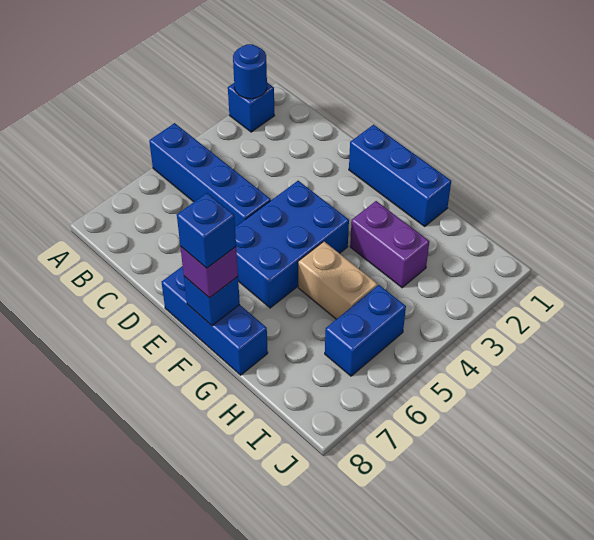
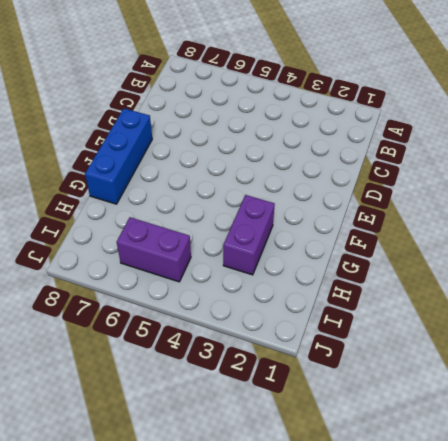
purple brick I5:I6 level 1 -> blue brick I5:I6 level 1
none -> blue brick A2 level 1
none -> blue brick A5:D5 level 1
none -> blue brick E1:G1 level 1

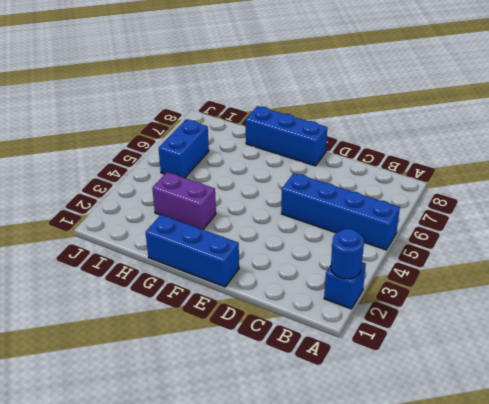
none -> blue brick E4:F6 level 1
none -> tan brick G5:H5 level 1
none -> blue brick F8 level 2

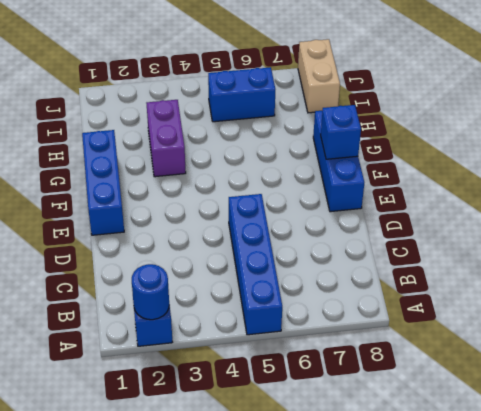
tan brick I8:J8 level 1 -> tan brick G5:H5 level 1
none -> blue brick E4:F6 level 1
none -> purple brick F8 level 3
none -> blue brick F8 level 4

